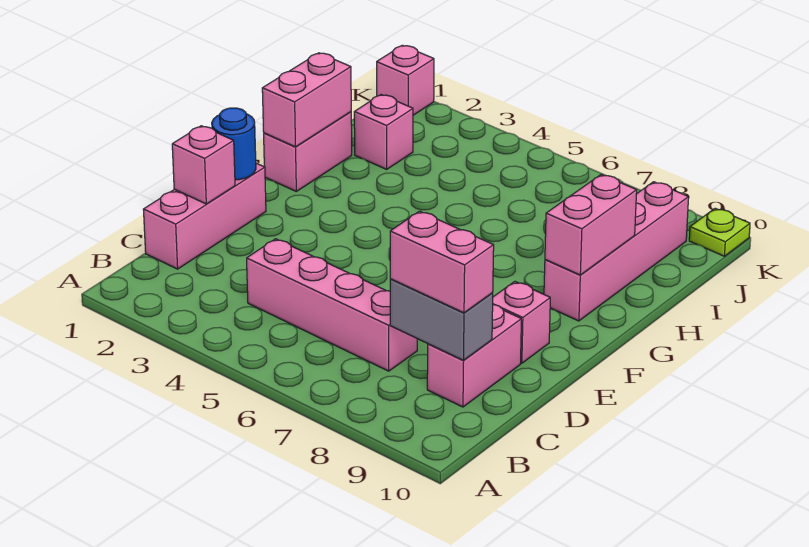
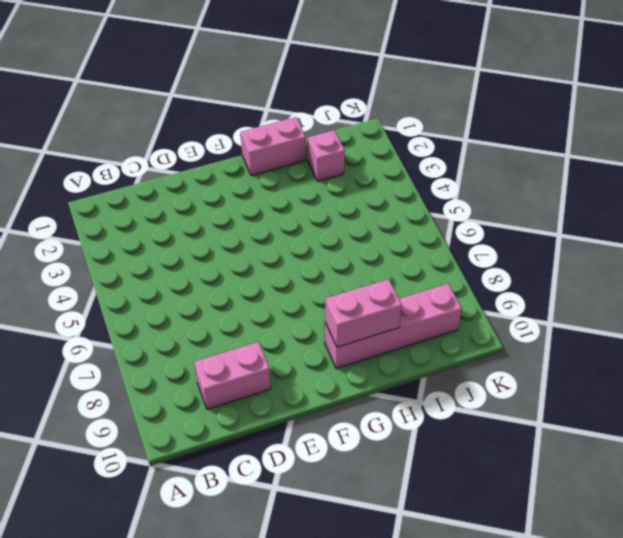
none -> pink brick C1:E1 level 1
none -> pink brick C4:C7 level 1
none -> pink brick E9 level 1

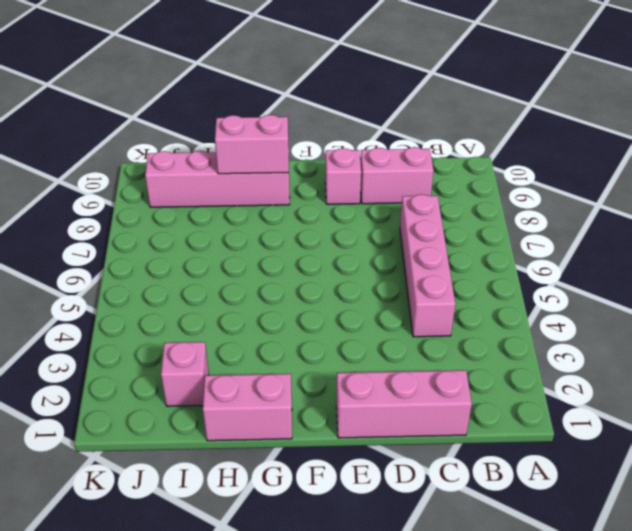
none -> pink brick K1 level 1
none -> lime plate K10 level 1
none -> grey brick C8:C9 level 2

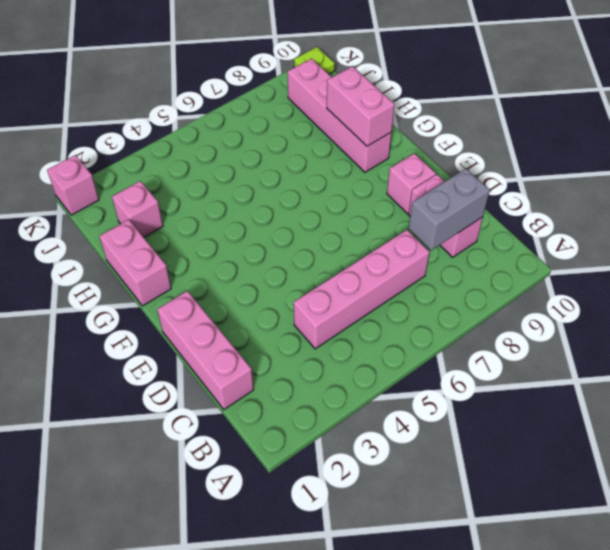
none -> pink brick D1 level 2
none -> blue round brick E1 level 2
none -> pink brick G1:H1 level 2

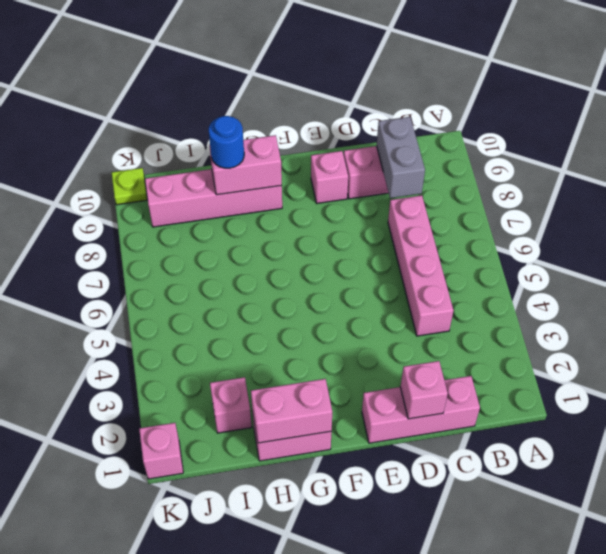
blue round brick H9 level 3 -> blue round brick E1 level 2
none -> pink brick C8:C9 level 3

